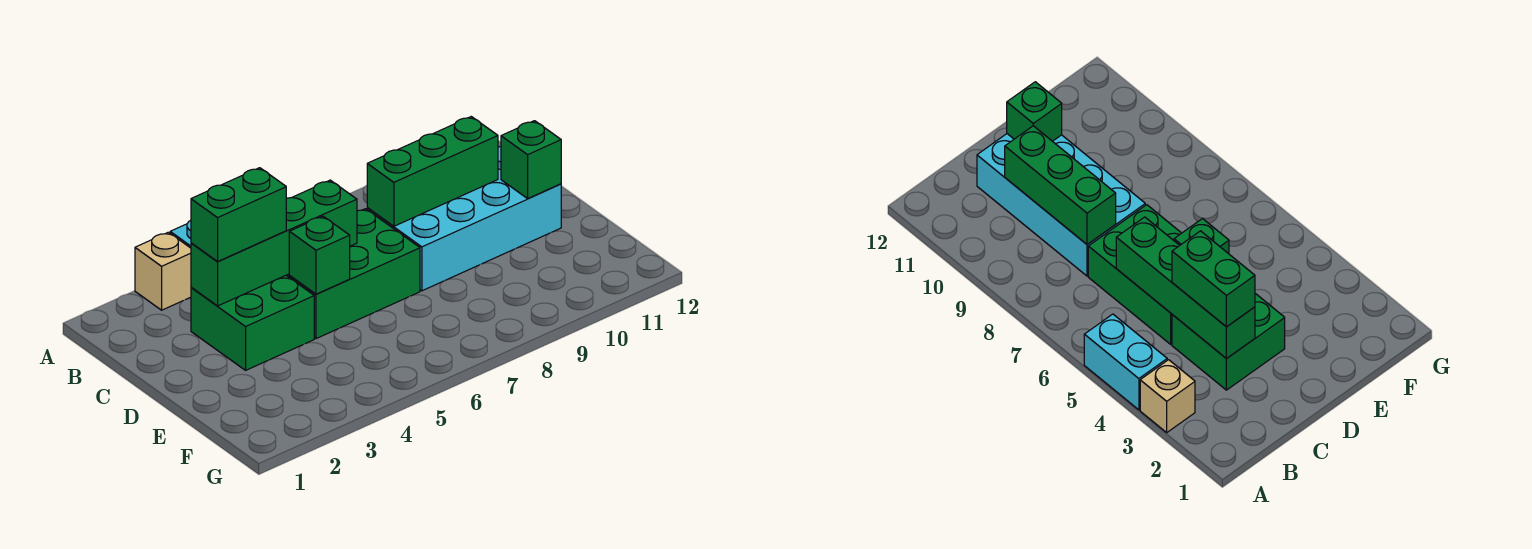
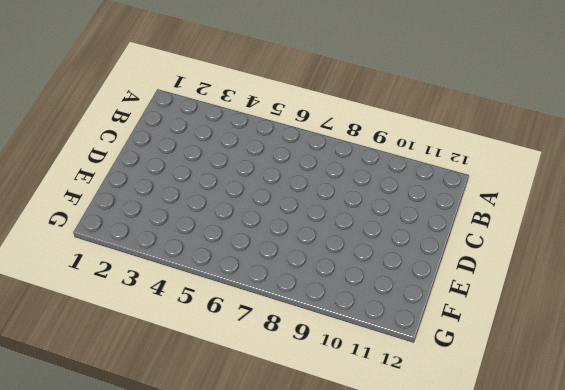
none -> tan brick A3 level 1
none -> cyan brick A4:A5 level 1

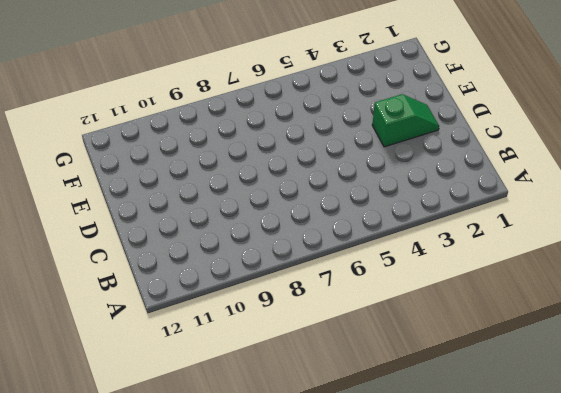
green slope D2:D3 level 1 top 3 -> green brick C3:D4 level 1
none -> tan brick A3 level 1
none -> cyan brick A4:A5 level 1

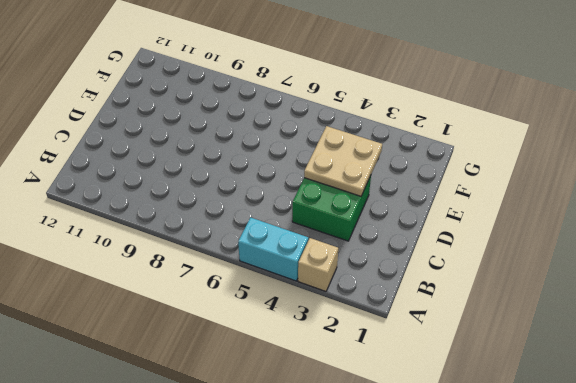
tan plate D3:E4 level 2 -> none
none -> green brick C5:D7 level 1
none -> cyan brick C8:D11 level 1

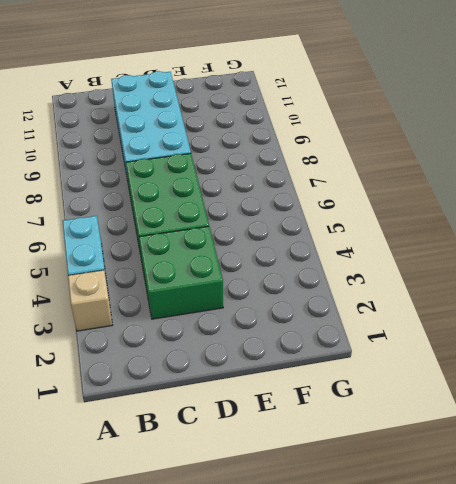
none -> green brick C3:C6 level 2
none -> green brick C8:C10 level 2

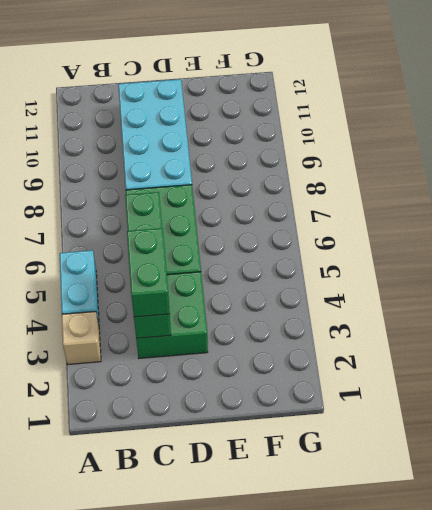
none -> green brick C8:C10 level 2
none -> green brick D5 level 2

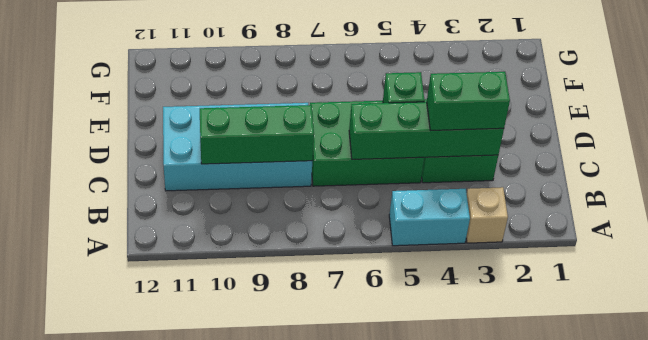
none -> green brick D11 level 2

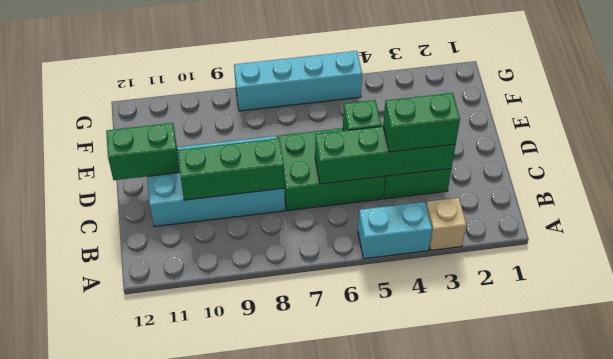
green brick D11:D12 level 2 -> green brick D11 level 2
cyan brick G5:G8 level 1 -> none

